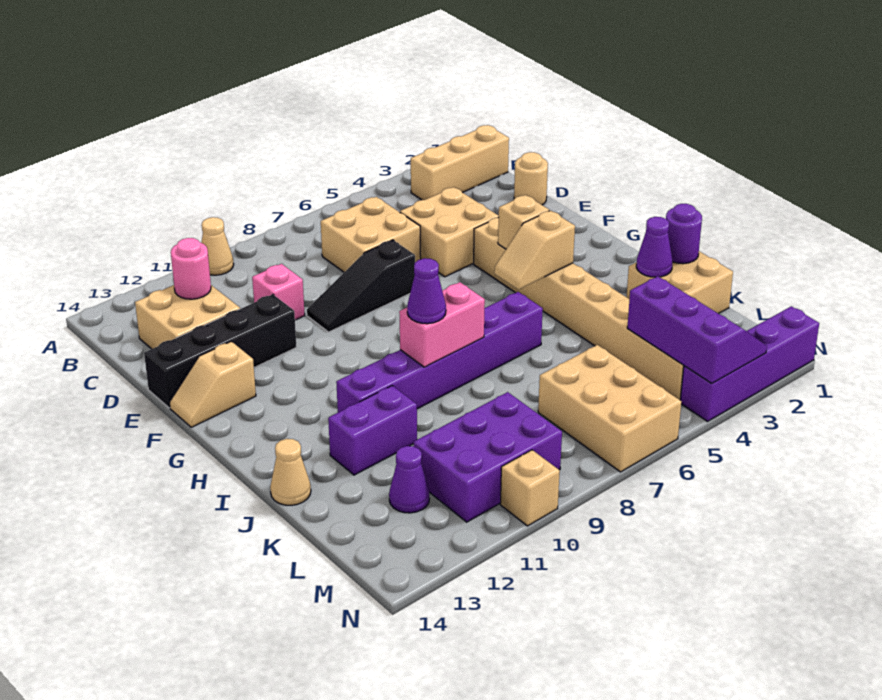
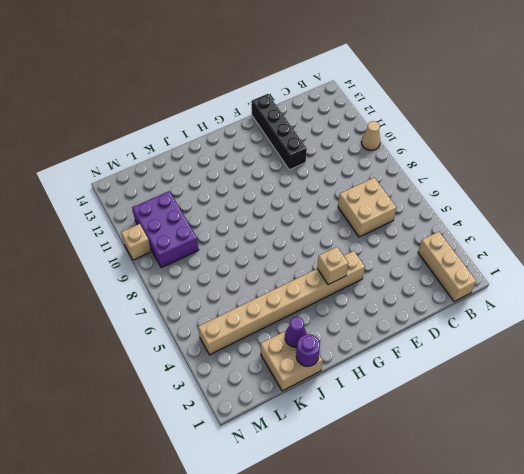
none -> tan brick C12:D13 level 1
none -> tan round brick D1 level 1
none -> tan brick D4:E5 level 1

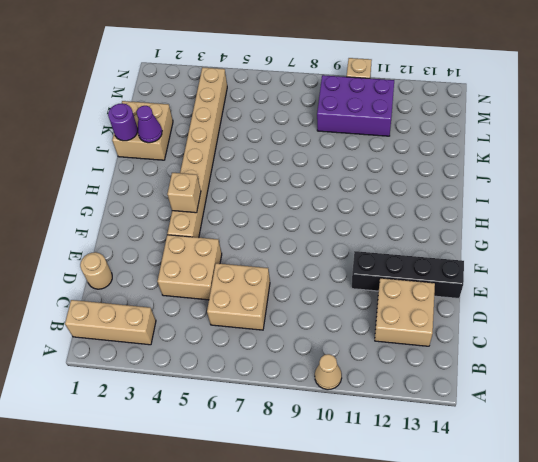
none -> pink brick D10 level 1
none -> black slope E7:E9 level 1 top 7
none -> tan slope F13:F14 level 1 top 13

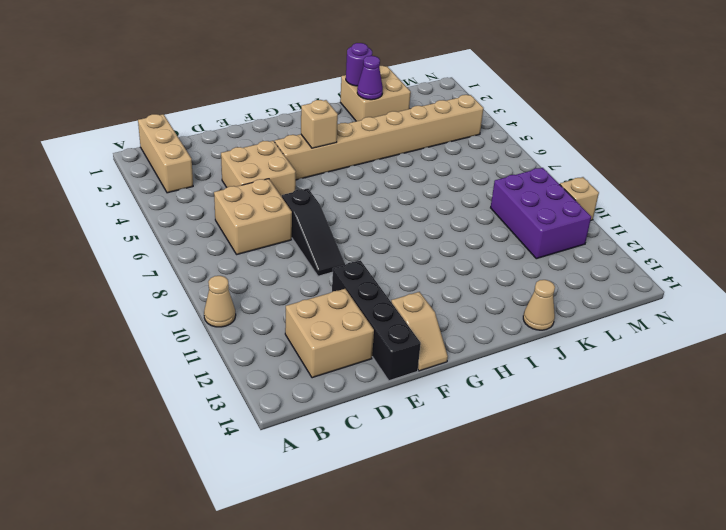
none -> tan round brick D1 level 1
none -> pink brick D10 level 1
none -> purple brick I6:I11 level 1

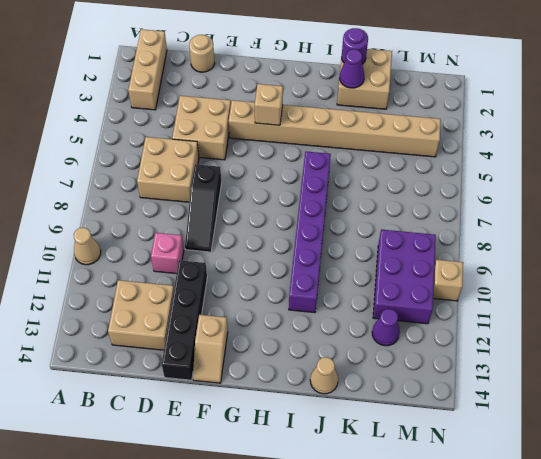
none -> purple brick J11:J12 level 1
none -> tan brick L6:N7 level 1
none -> purple brick N1:N4 level 1

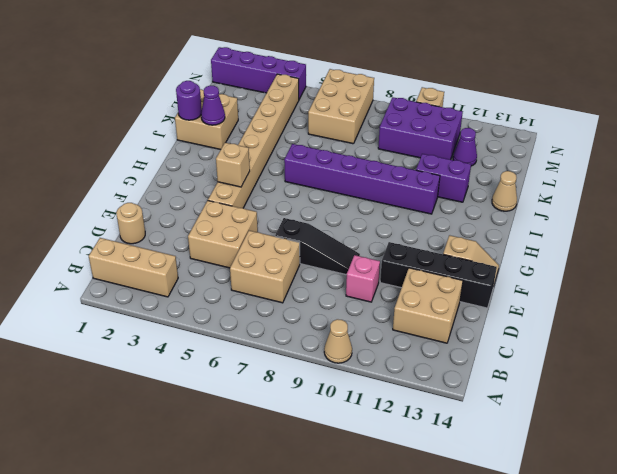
none -> pink round brick C12 level 2
none -> tan slope H4:H5 level 2 top 4
none -> pink brick I8:I9 level 2

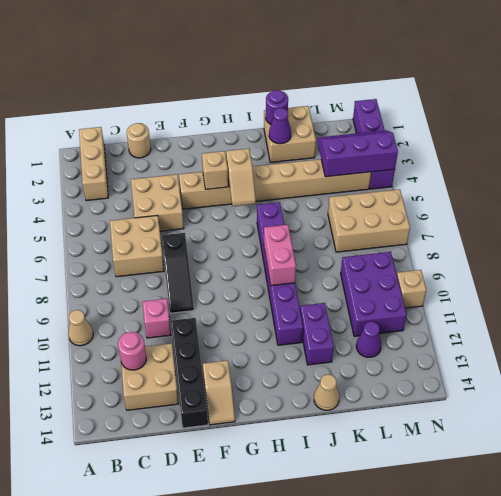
none -> purple cone I9 level 3

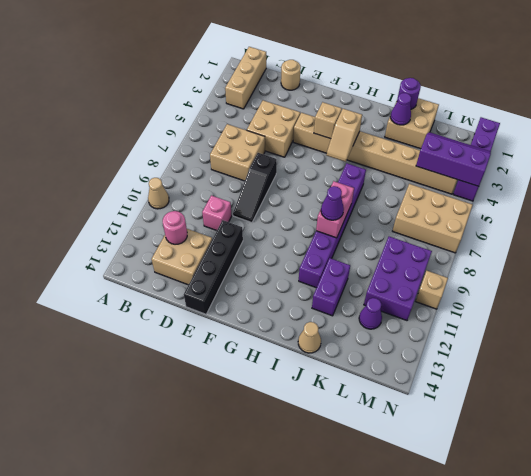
none -> tan slope F13:F14 level 1 top 13

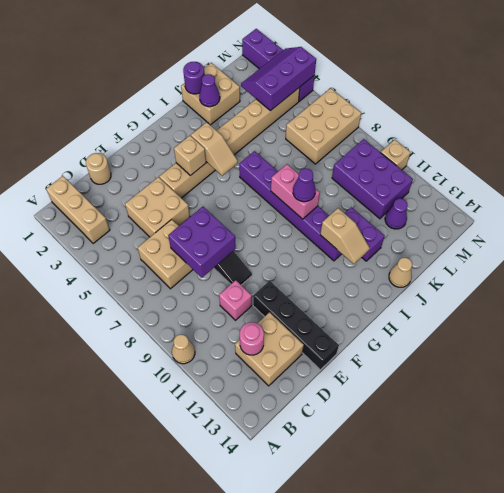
purple brick D7:E8 level 2 -> none
tan slope I11:I12 level 2 top 11 -> tan slope F13:F14 level 1 top 13

